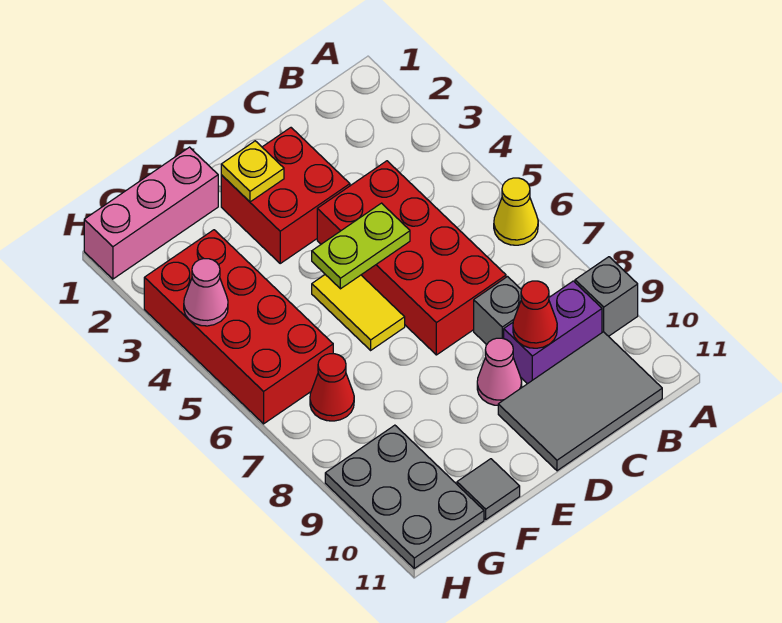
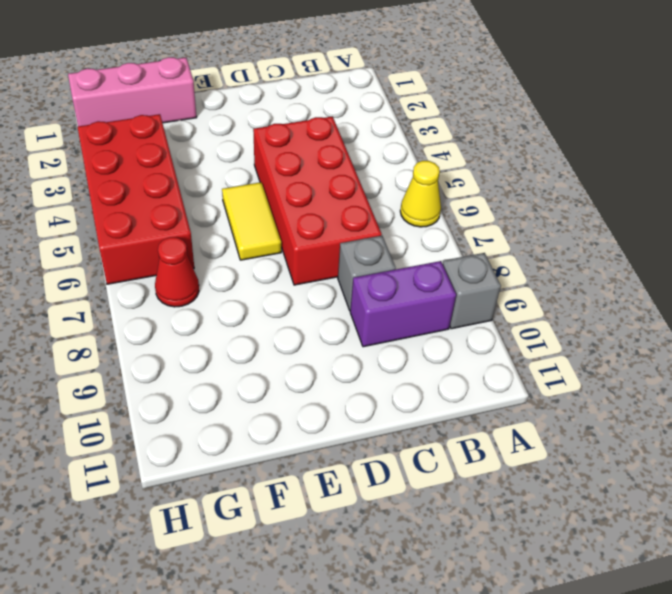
none -> grey tile B10:D11 level 1
none -> red brick D2:E3 level 1
none -> pink cone D9 level 1

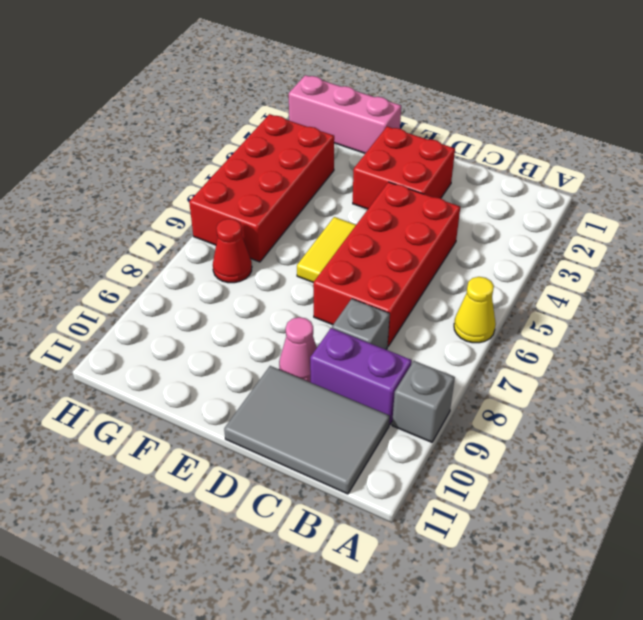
none -> grey tile F11 level 1
none -> grey plate G9:H11 level 1
none -> red cone C9 level 2

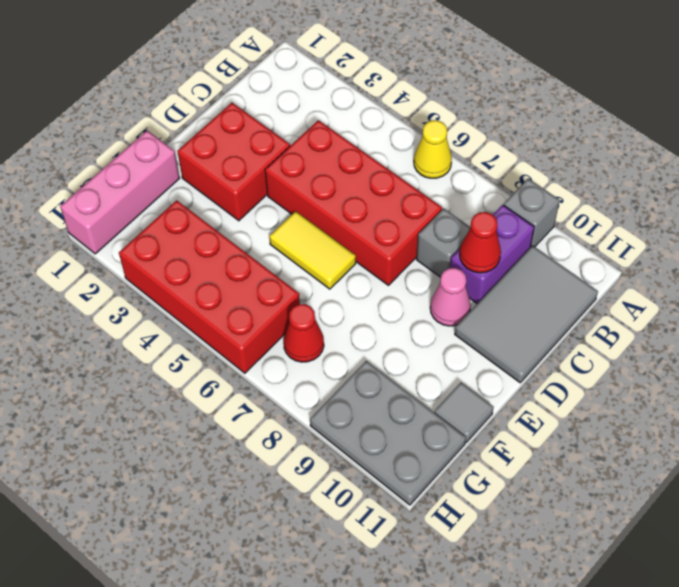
none -> lime plate D5:E5 level 2
none -> yellow plate E2 level 2
none -> pink cone H4 level 2

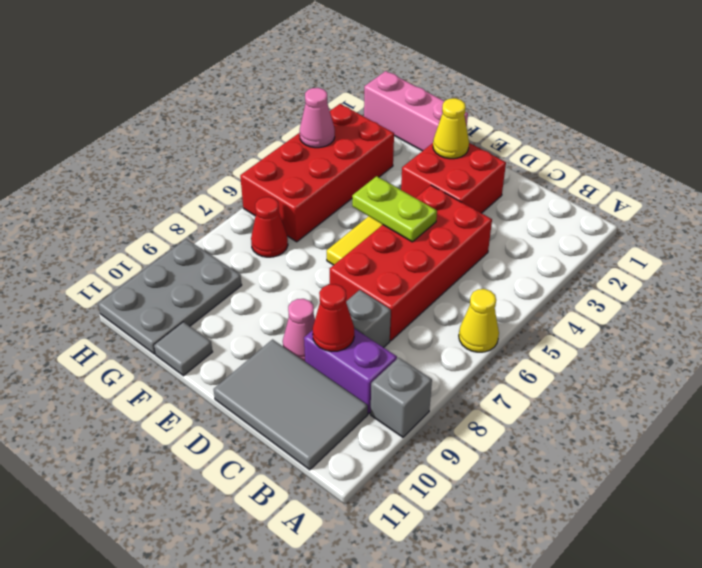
yellow cone E2 level 2 -> yellow plate E2 level 2

